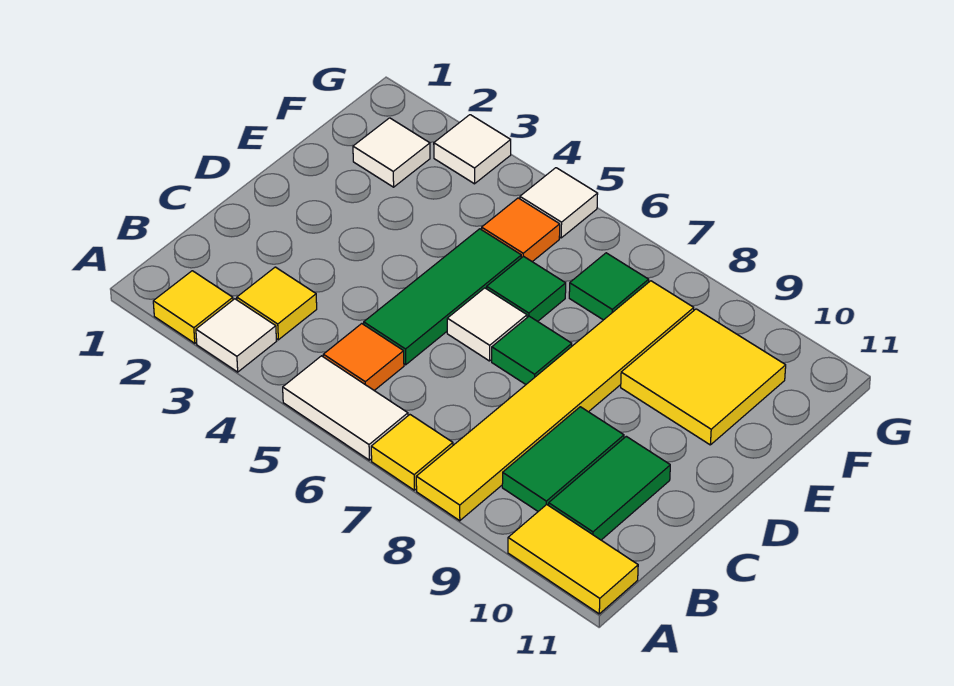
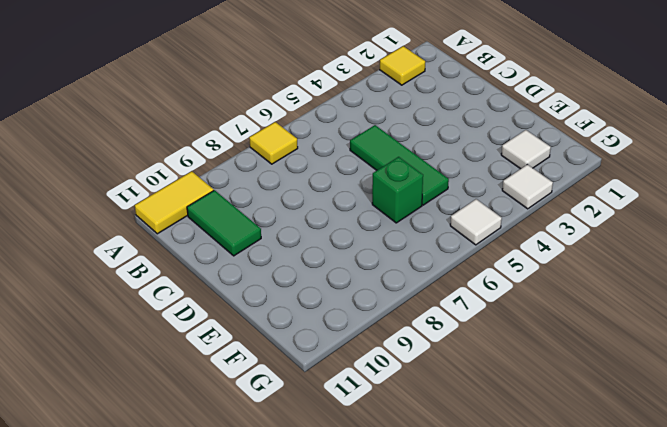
green brick E6 level 1 -> green tile E6 level 1
none -> white tile A3 level 1
none -> white tile A5:A6 level 1
none -> yellow tile A8:F8 level 1

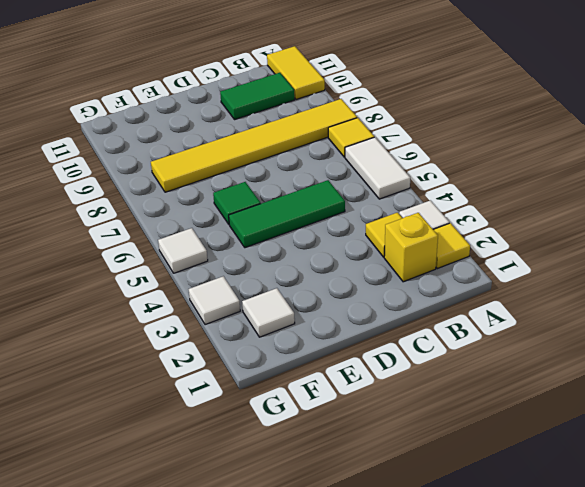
yellow brick B2 level 1 -> none
none -> orange tile B5 level 1
none -> green tile B9:C9 level 1
none -> white tile D6 level 1

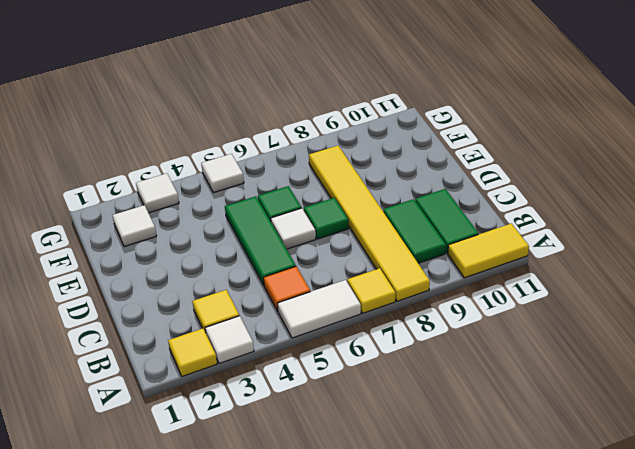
none -> yellow tile E9:F10 level 1
none -> orange tile F5 level 1
none -> green tile F7 level 1

